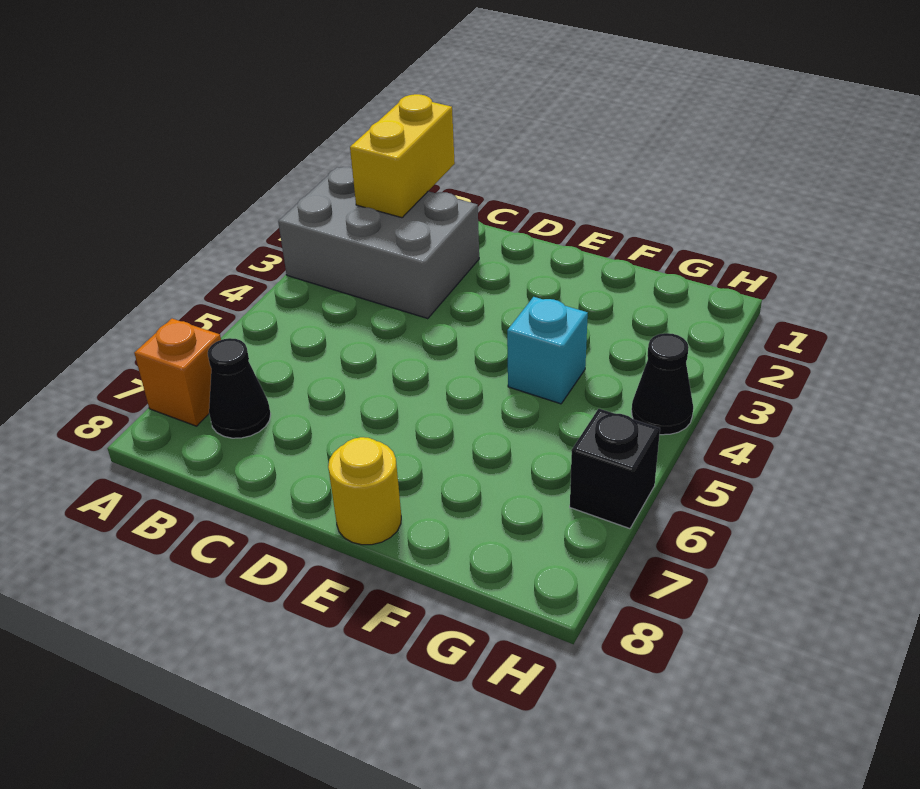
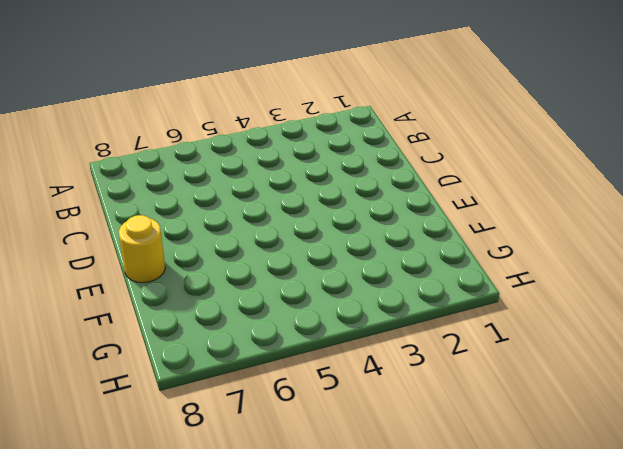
none -> grey brick A2:C3 level 1
none -> orange brick A7 level 1

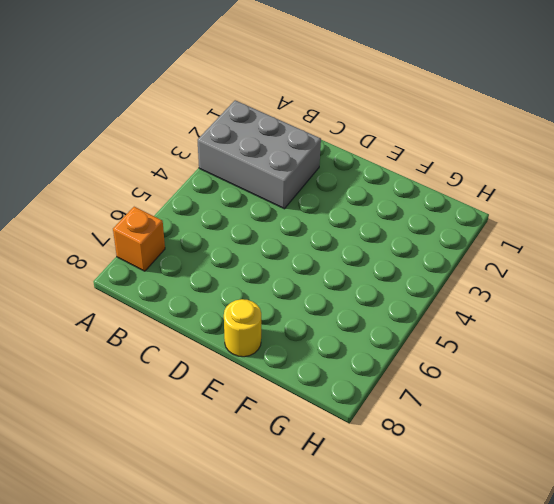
none -> black cone B7 level 1
none -> cyan brick F4 level 1

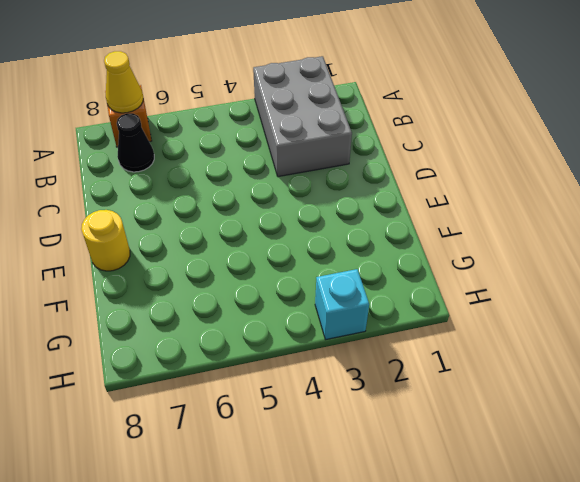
yellow cone A7 level 2 -> none
cyan brick H3 level 1 -> cyan brick F4 level 1
none -> black cone H4 level 1
none -> black brick H6 level 1

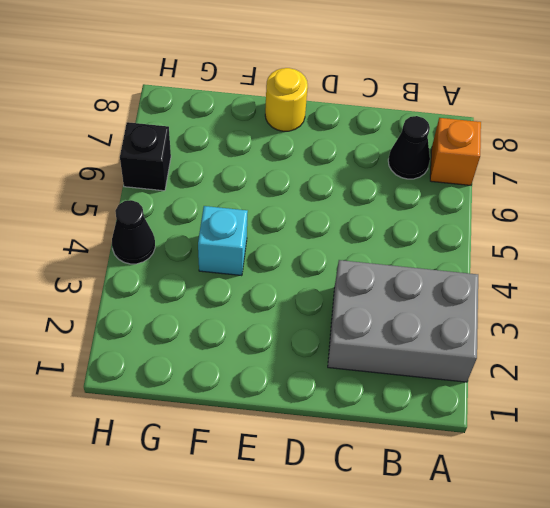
none -> yellow brick B1:B2 level 2

